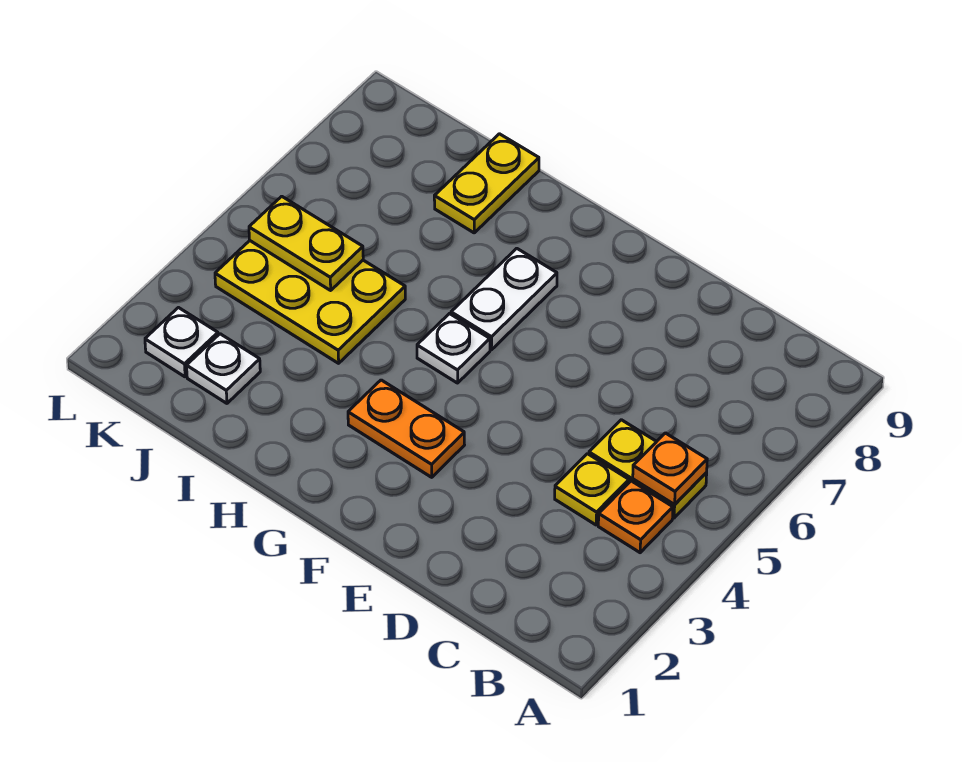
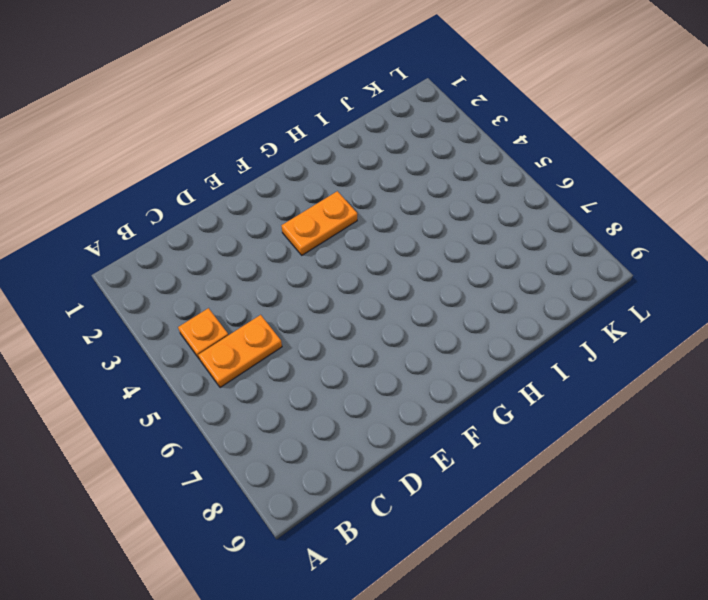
orange plate B5:C5 level 1 -> yellow plate B5:C5 level 1
none -> yellow plate C4 level 1
none -> white plate G5 level 1
none -> white plate G6:G7 level 1

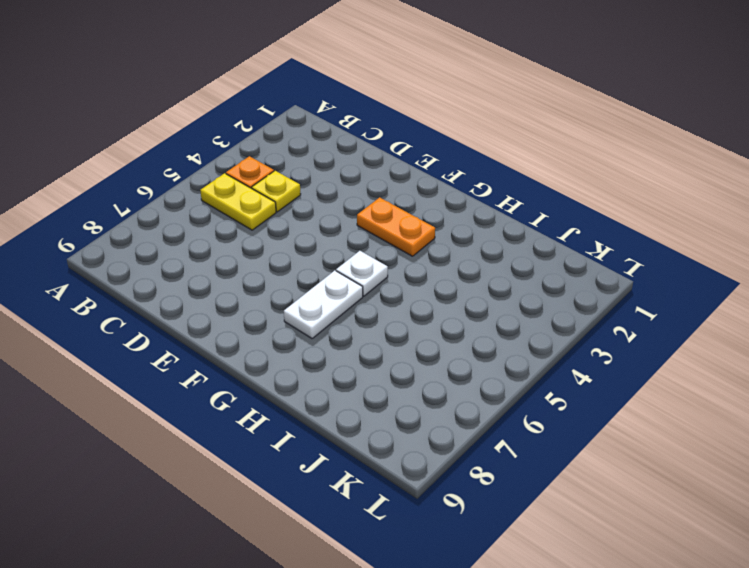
none -> yellow plate I4:K5 level 1
none -> yellow plate I8:I9 level 1
none -> white plate J2 level 1

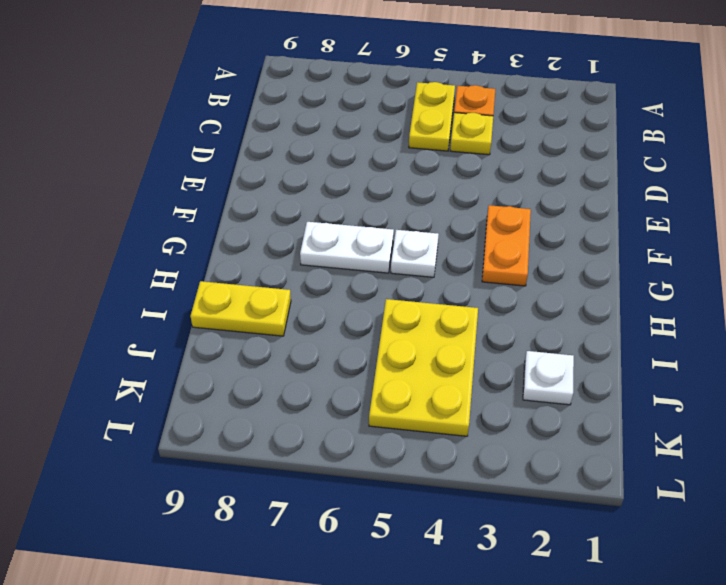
none -> white plate K2 level 1
none -> orange plate B5 level 2
none -> yellow plate J5:K5 level 2

